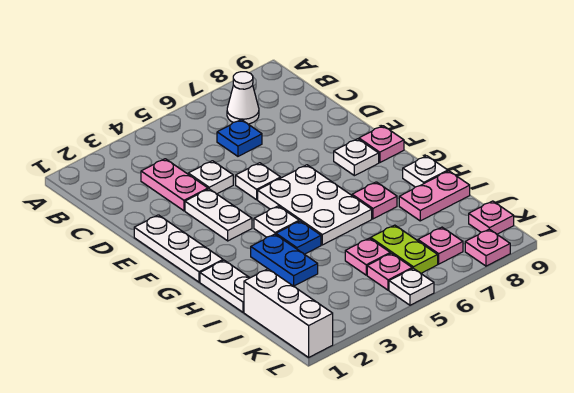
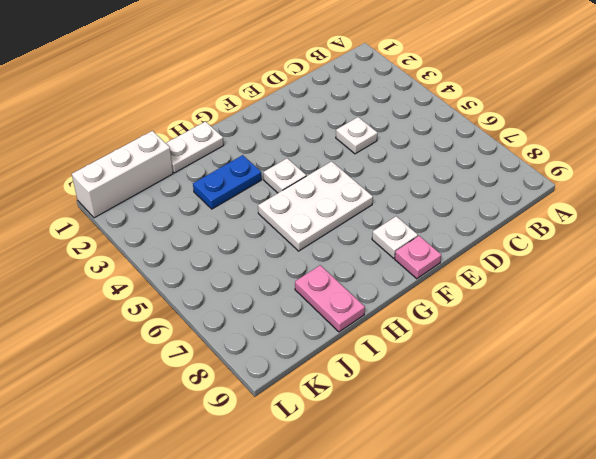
none -> white cone B7 level 1
none -> pink plate C3:D3 level 1
none -> blue plate C6 level 1

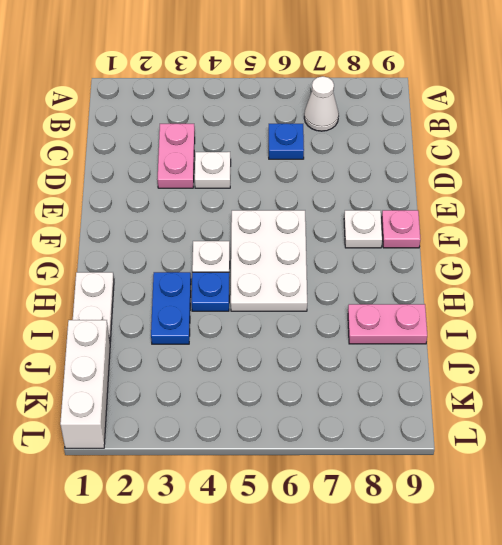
none -> white plate E1:G1 level 1
none -> white plate E3:F3 level 1
none -> white plate E5 level 1

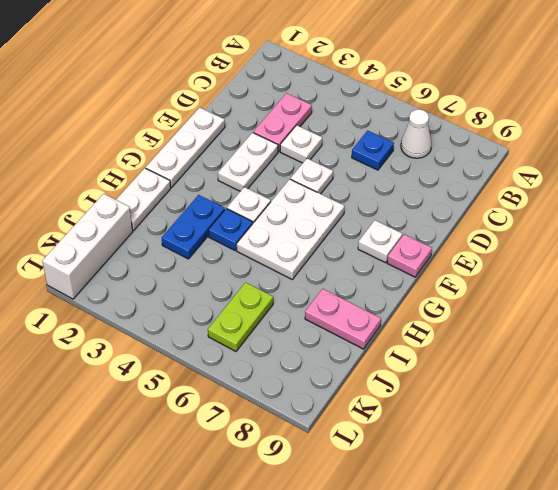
none -> pink plate H7 level 1
none -> white plate H9 level 1
none -> pink plate J5 level 1

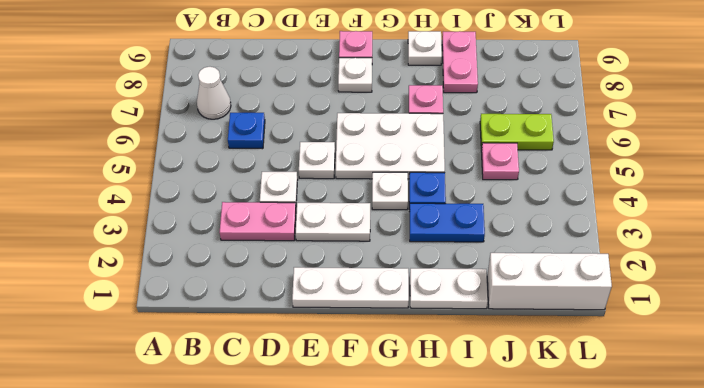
none -> pink plate K5 level 1
none -> pink plate K7 level 1
none -> pink plate K9 level 1

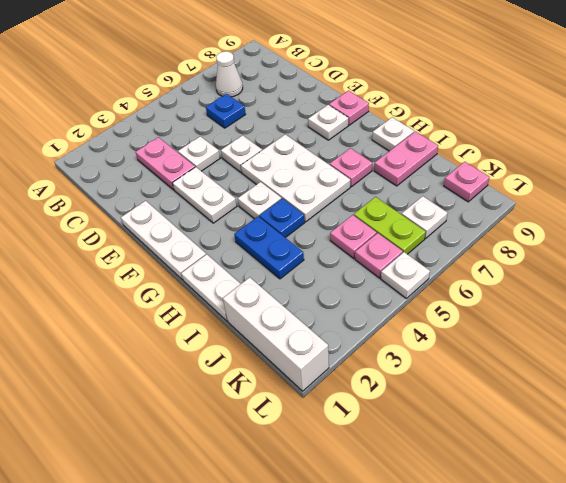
white plate K7 level 1 -> pink plate K7 level 1
none -> pink plate L8 level 1

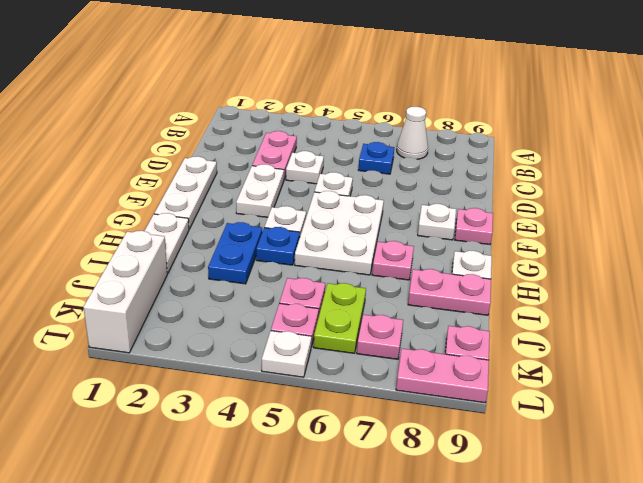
pink plate L8:L9 level 1 -> pink plate L8 level 1

